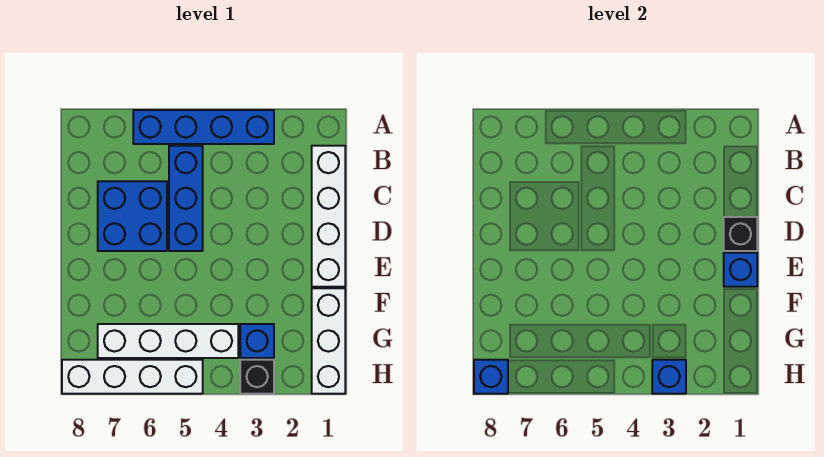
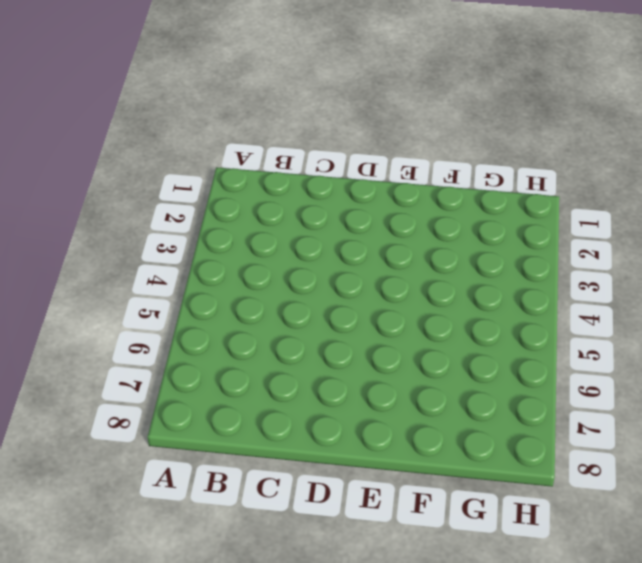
none -> blue brick A3:A6 level 1
none -> white brick B1:E1 level 1
none -> blue brick B5:D5 level 1

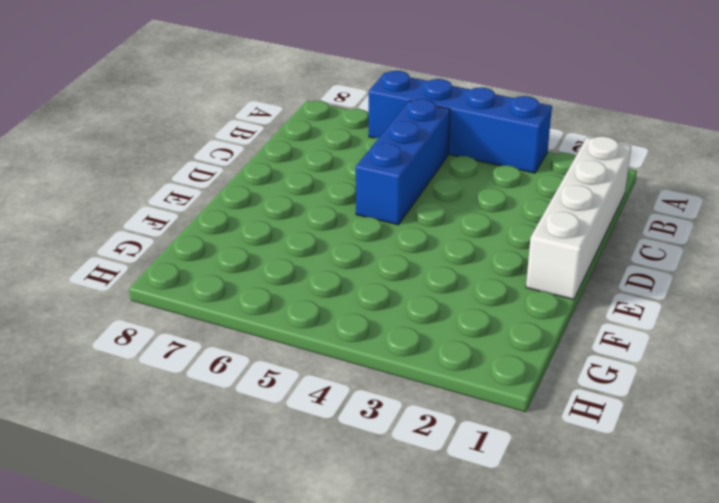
none -> blue brick C6:D7 level 1
none -> white brick F1:H1 level 1
none -> blue brick G3 level 1

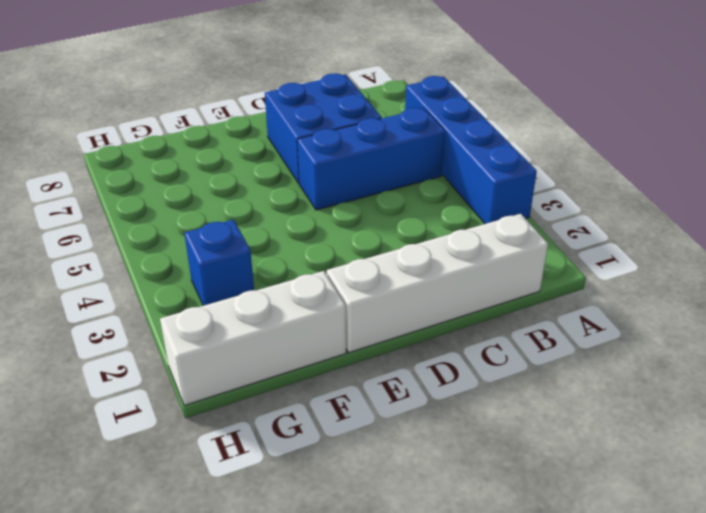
none -> white brick G4:G7 level 1
none -> black brick H3 level 1
none -> white brick H5:H8 level 1

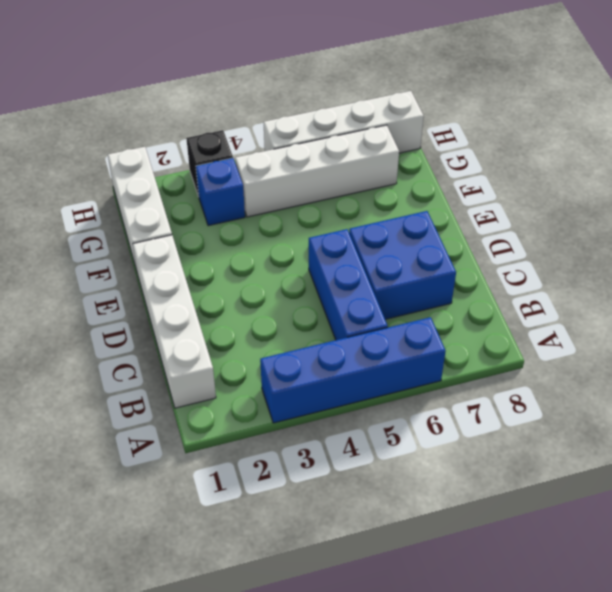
none -> black brick D1 level 2
none -> blue brick E1 level 2
none -> blue brick H3 level 2

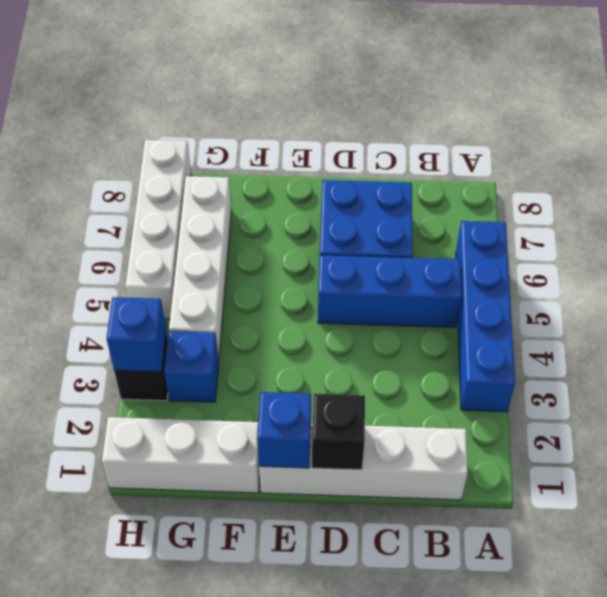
none -> blue brick H8 level 2

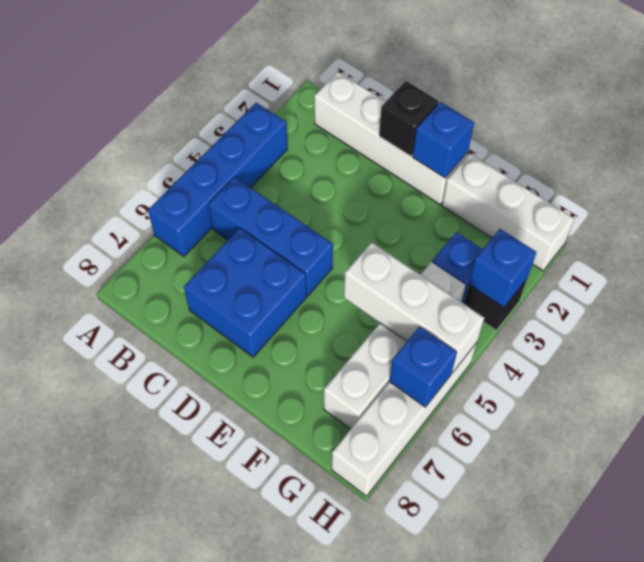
white brick F5:H5 level 2 -> none
blue brick H6 level 2 -> blue brick H8 level 2

